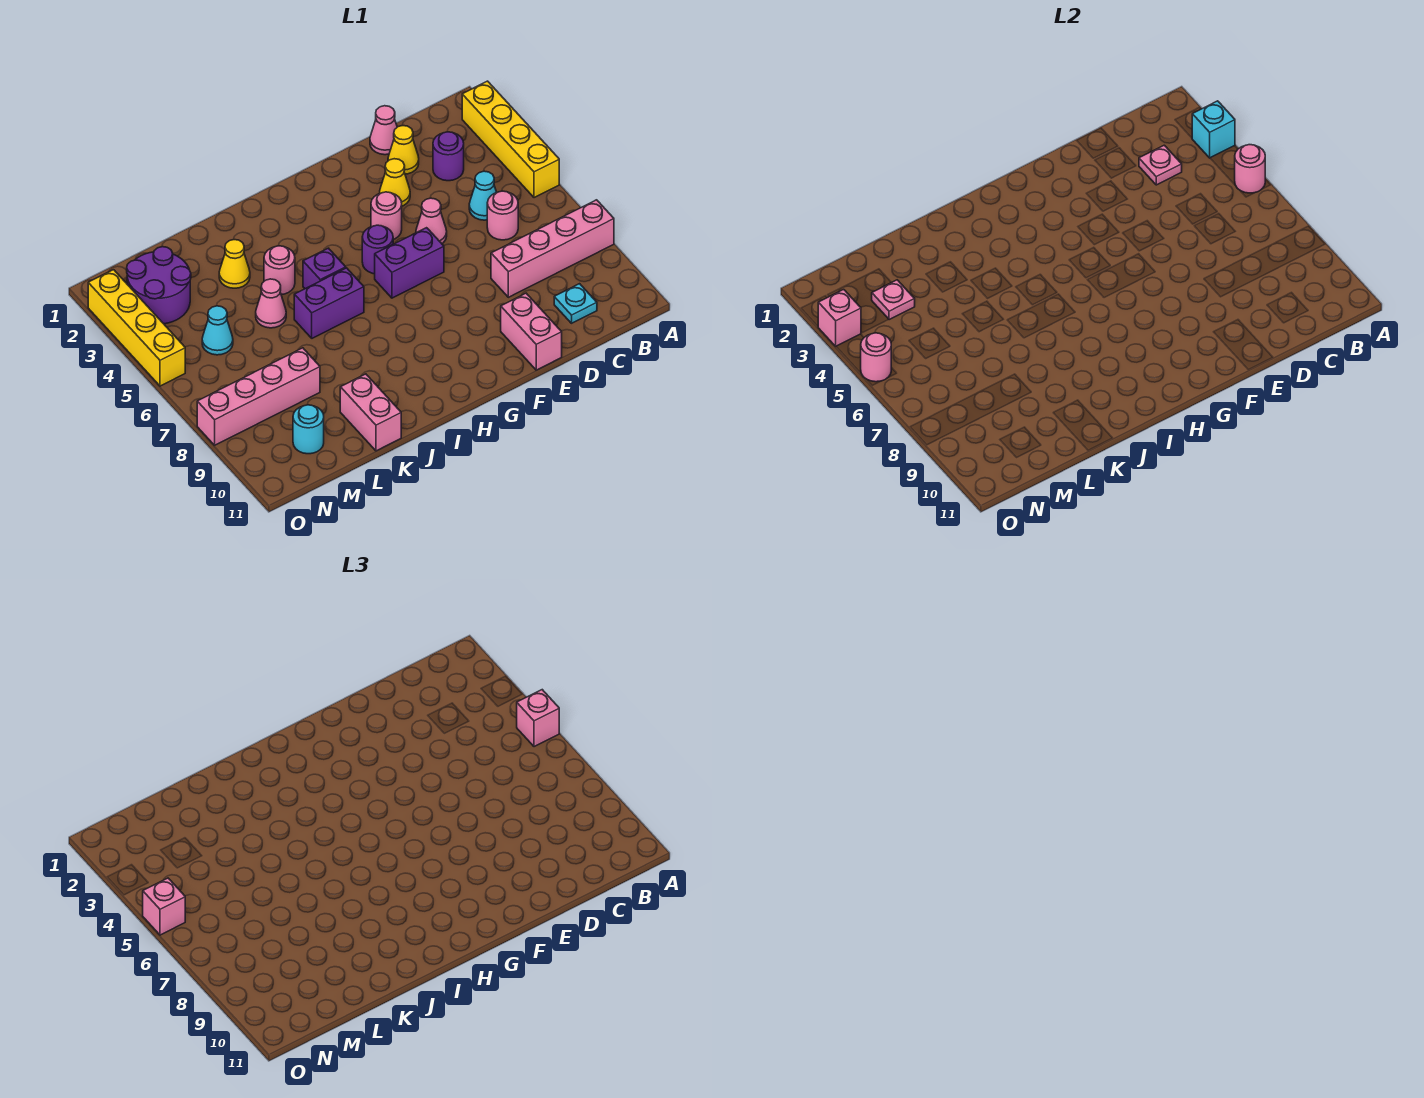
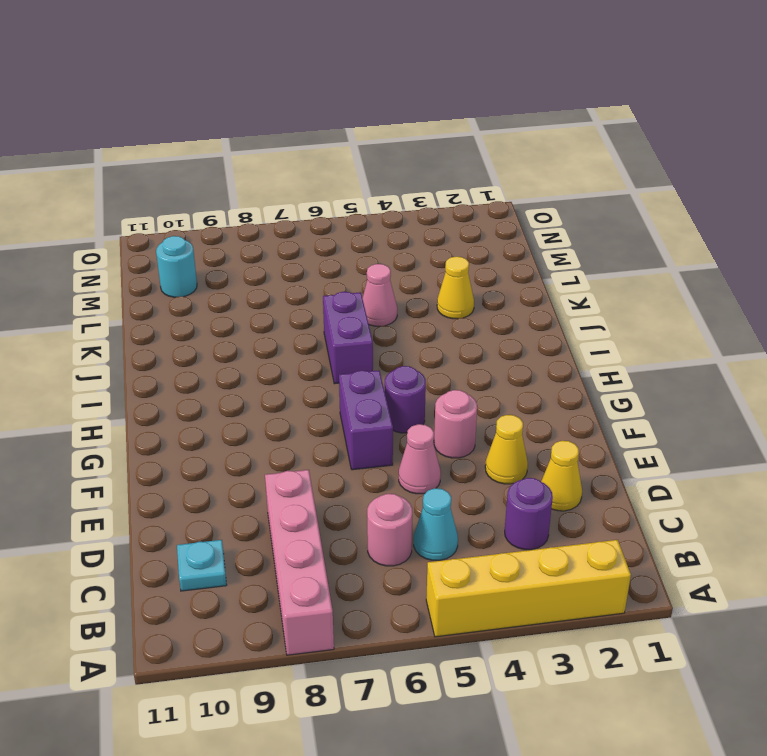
none -> pink cone D1 level 1
none -> pink brick E10:E11 level 1
none -> purple brick I5 level 1
none -> pink round brick J4 level 1

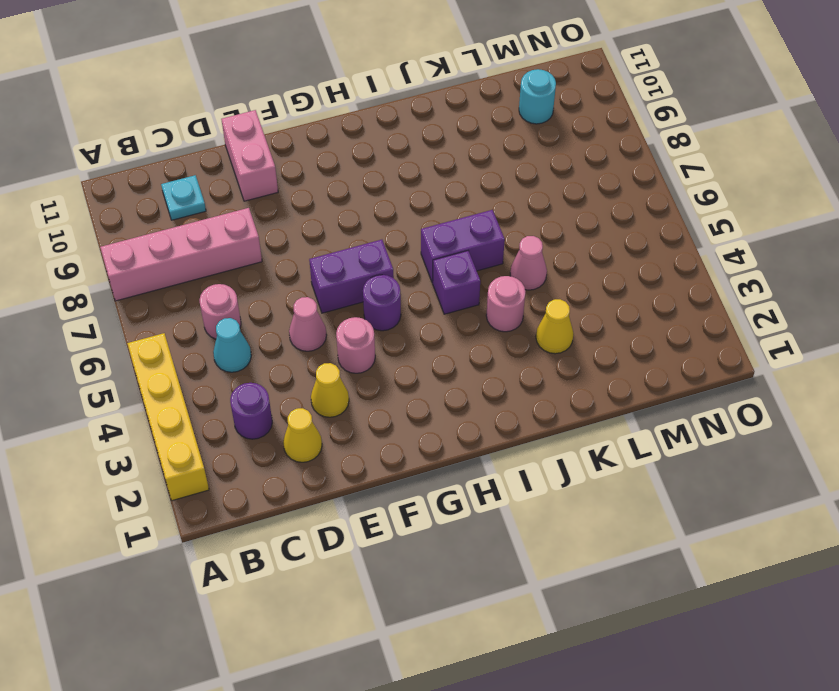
none -> pink cone D1 level 1
none -> pink brick K10:K11 level 1
none -> pink brick L8:O8 level 1
none -> purple round brick M2:N3 level 1

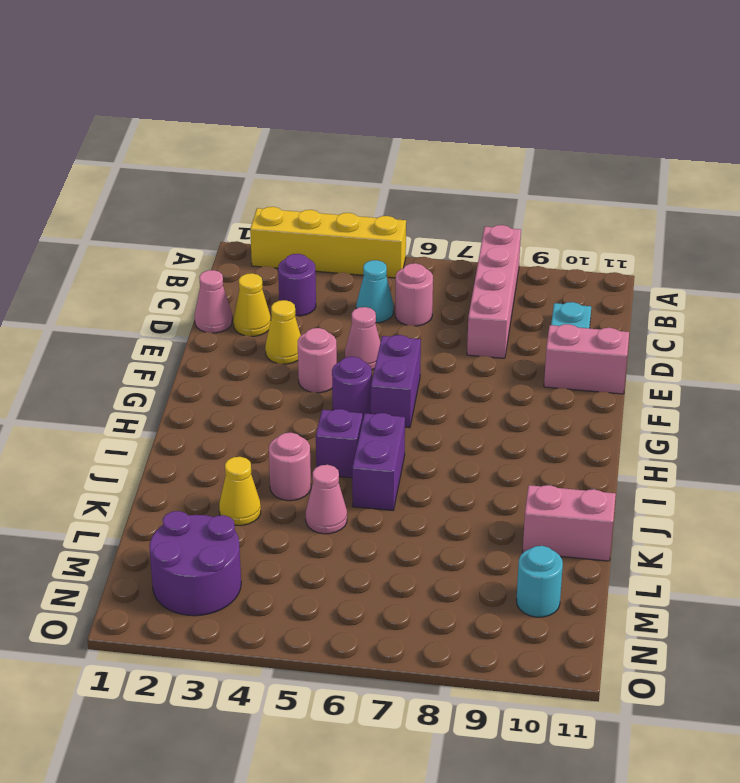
none -> pink brick L8:O8 level 1
none -> cyan cone M5 level 1
none -> yellow brick O2:O5 level 1
none -> cyan brick A3 level 2

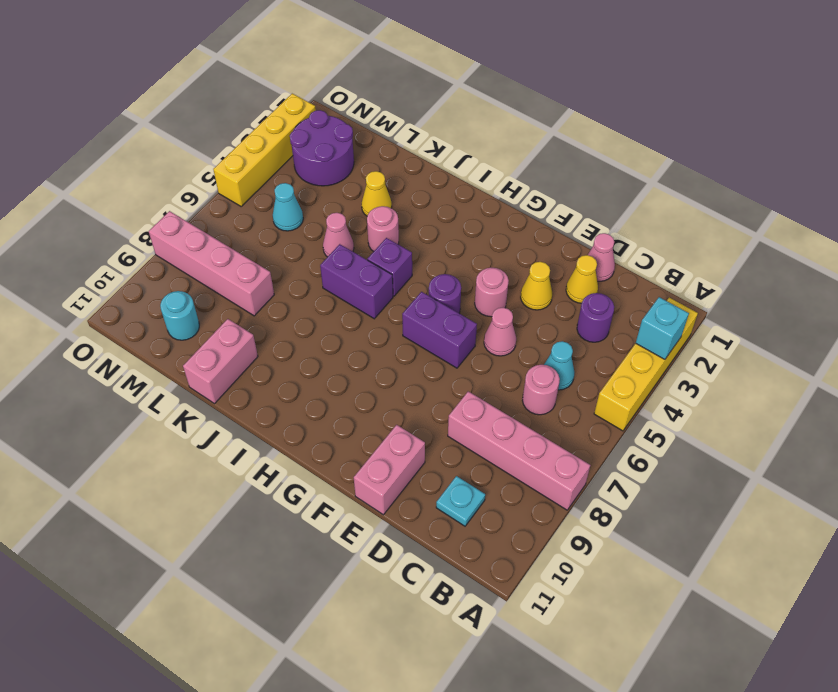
none -> pink round brick A5 level 2
none -> pink plate C3 level 2
none -> pink plate M3 level 2
none -> pink brick O3 level 2

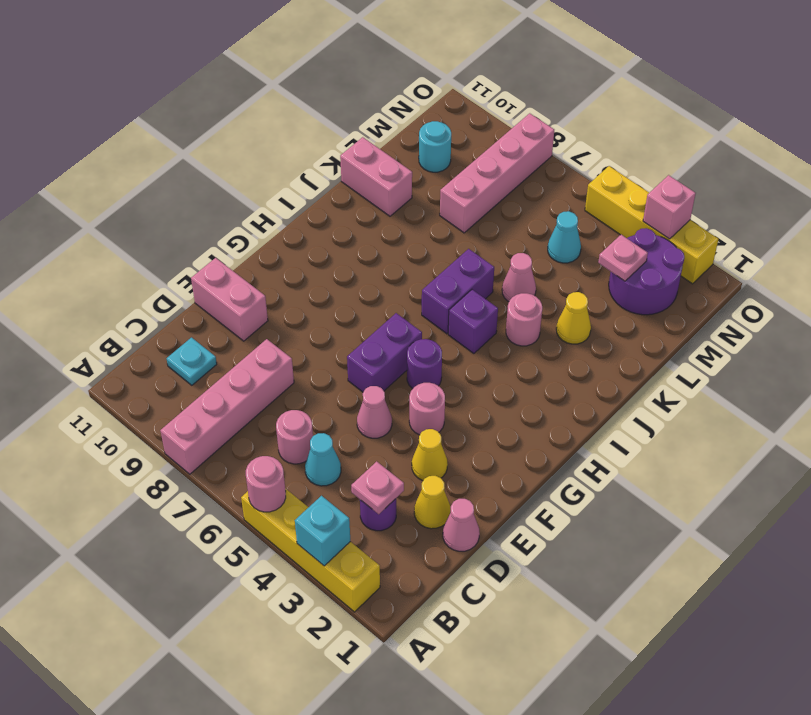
none -> pink round brick O5 level 2
none -> pink brick A5 level 3
none -> pink brick O5 level 3

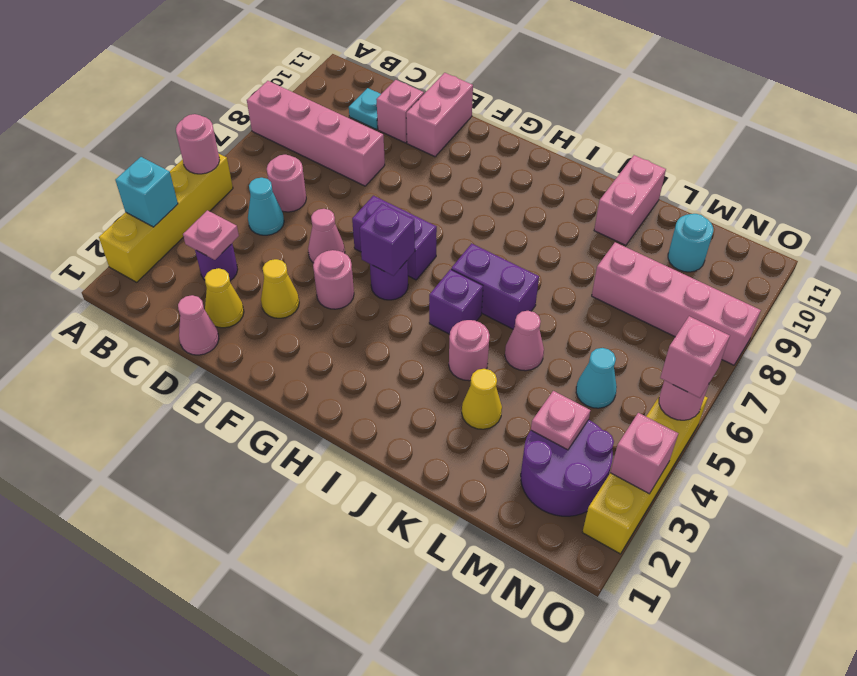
pink brick D10 level 1 -> pink brick A5 level 3
purple brick G5 level 2 -> none

